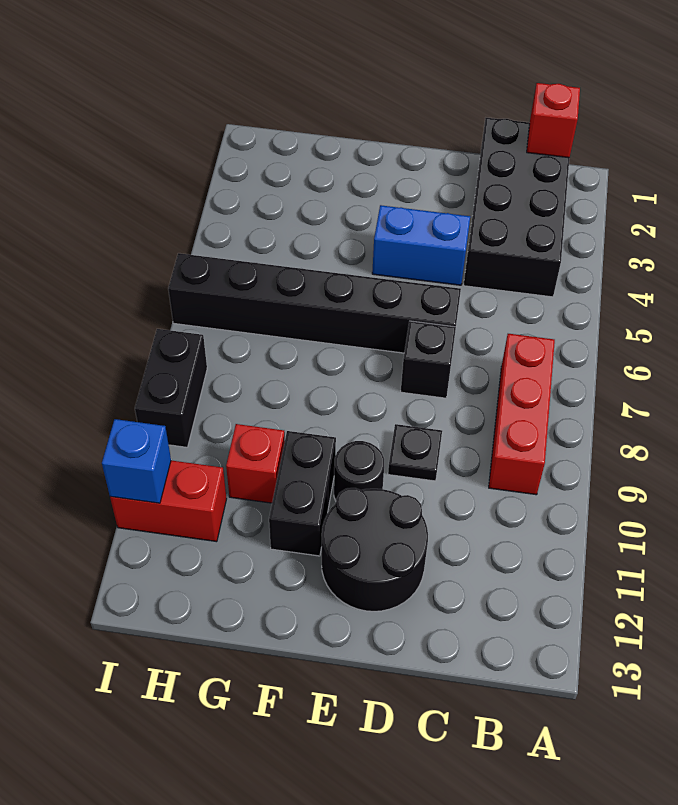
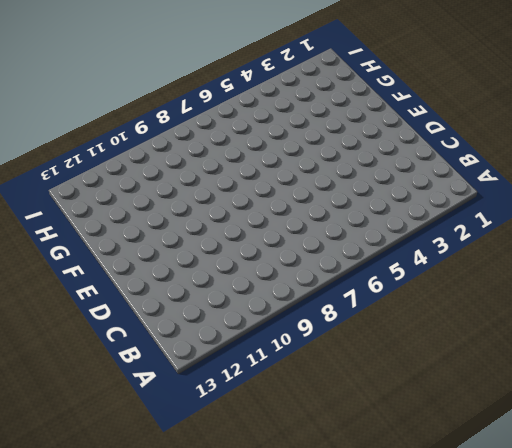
none -> black brick B1:C4 level 1
none -> red brick B7:B9 level 1
none -> blue brick D4:E4 level 1

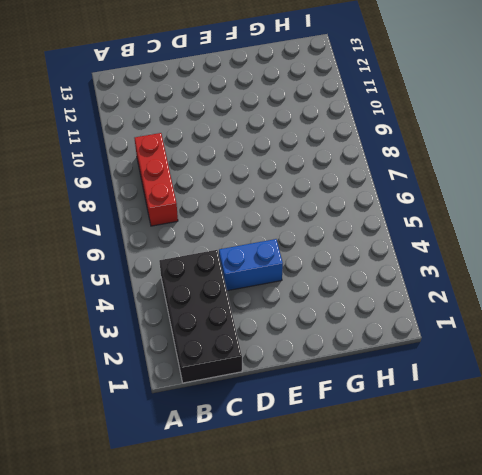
none -> black brick D6:I6 level 1
none -> black brick D7 level 1
none -> black plate D9 level 1

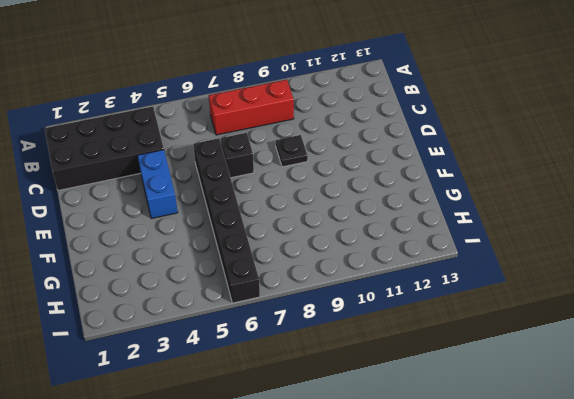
none -> black round brick D11:E12 level 1
none -> black round brick E10 level 1
none -> black brick F10:F11 level 1

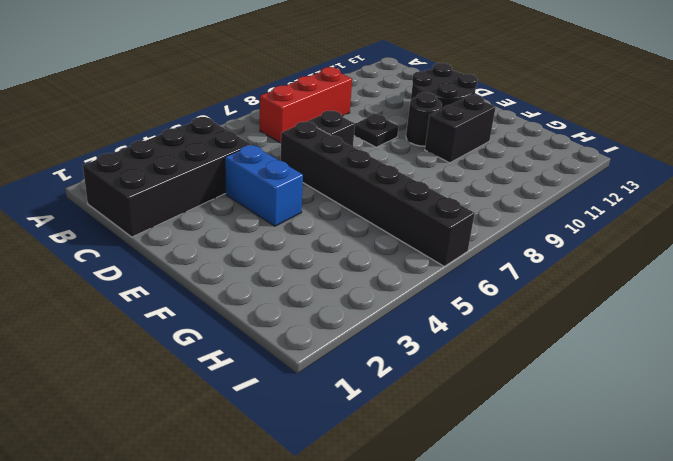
none -> red brick G10 level 1
none -> red brick H11:I11 level 1
none -> black brick I8:I9 level 1

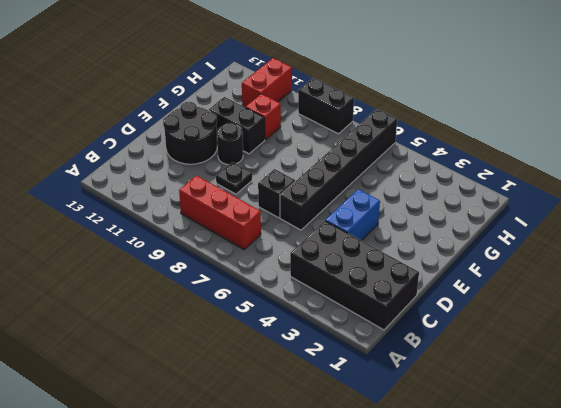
none -> red brick B1 level 2
none -> blue brick I11 level 2

